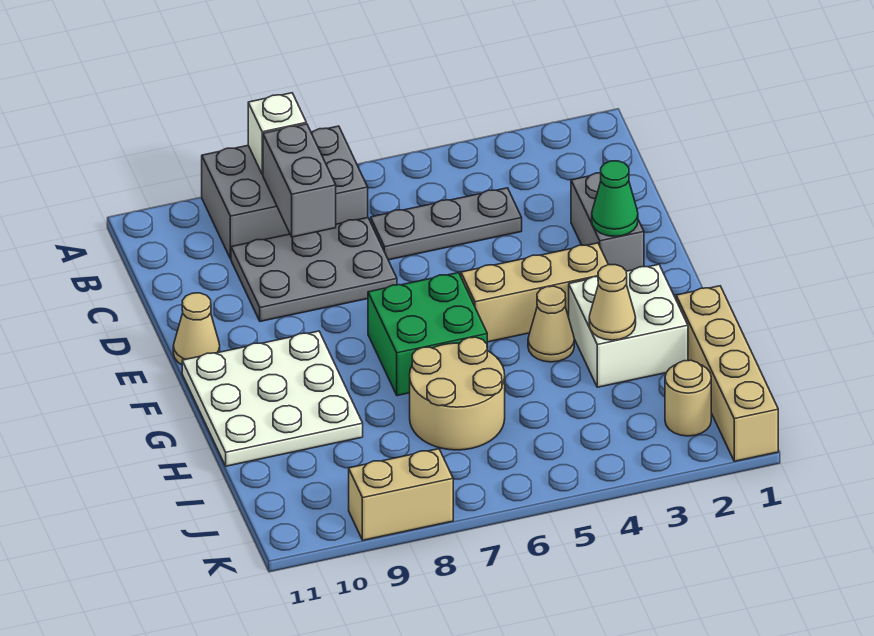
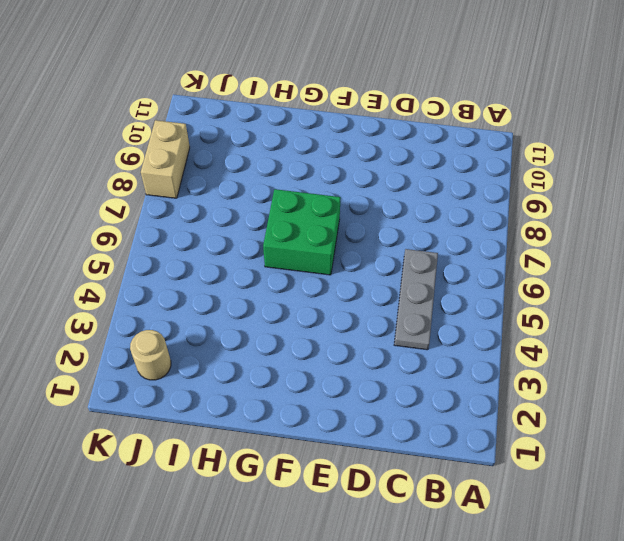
none -> grey brick A7:B9 level 1
none -> grey plate C7:D9 level 1
none -> grey brick D2:E2 level 1

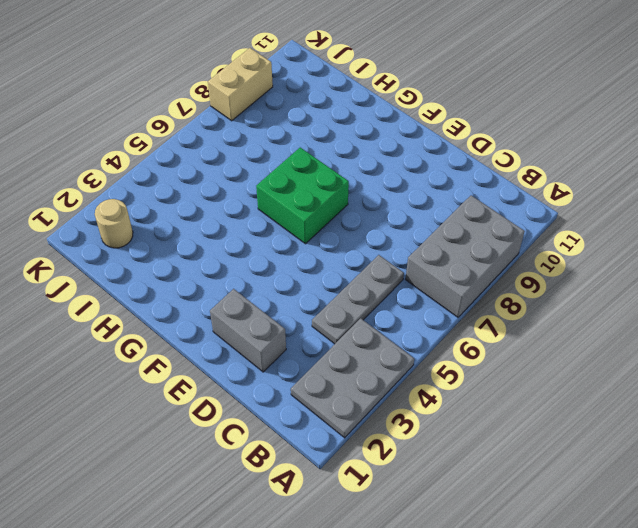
grey plate A2:B4 level 1 -> grey plate C7:D9 level 1
none -> tan cone E11 level 1
none -> tan brick F3:F5 level 1
none -> white plate F9:H11 level 1

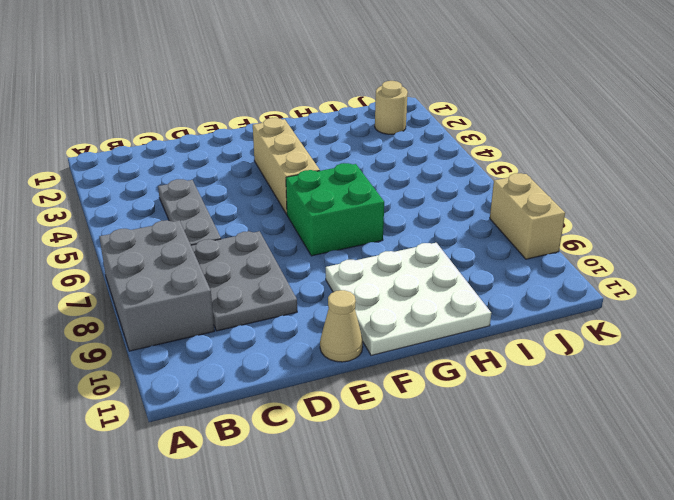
none -> grey brick D2:E2 level 1
none -> white brick G2:H3 level 1
none -> tan cone G4 level 1

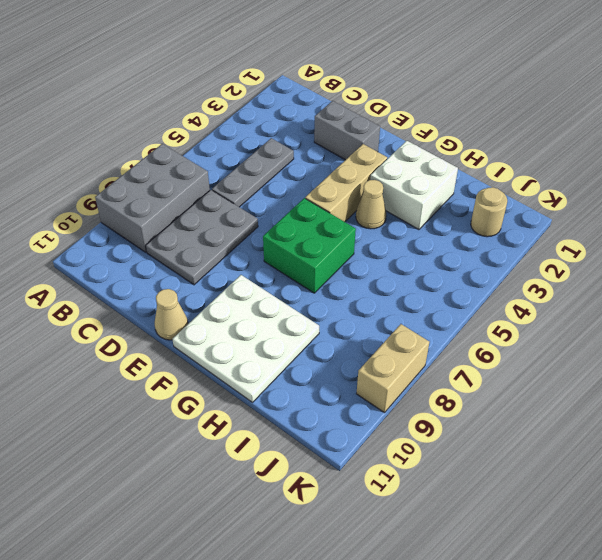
none -> tan brick H1:K1 level 1
none -> tan round brick H6:I7 level 1
none -> white brick A8 level 2

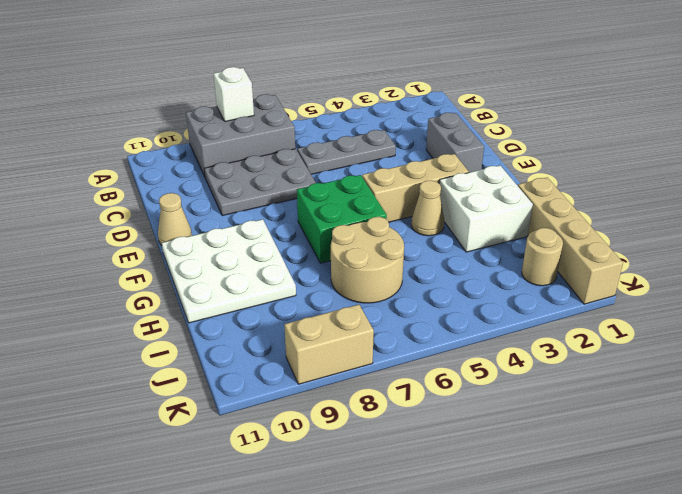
none -> grey brick B8:C8 level 2
none -> green cone E2 level 2
none -> tan cone H3 level 2

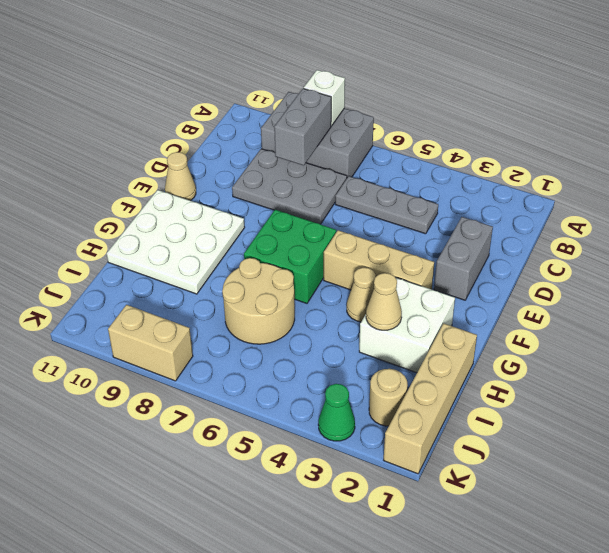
green cone K3 level 1 -> green cone E2 level 2

